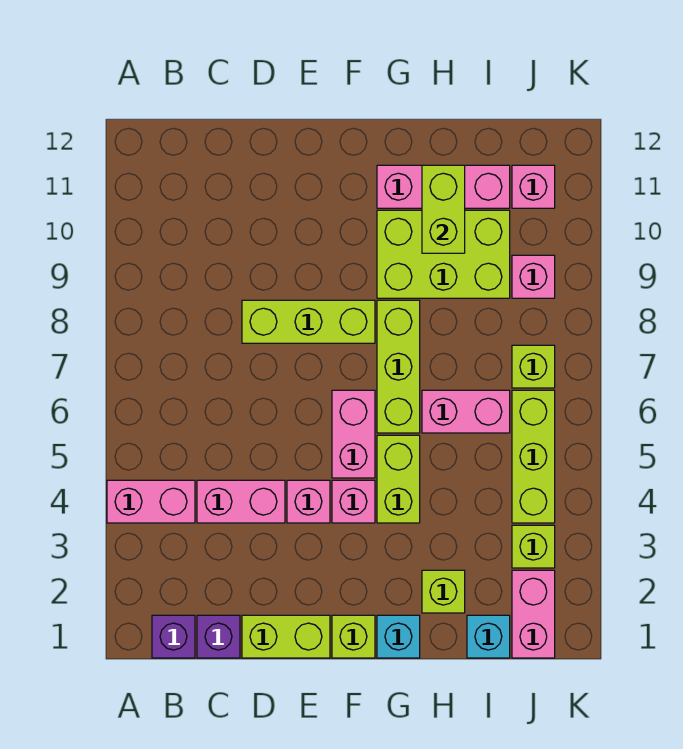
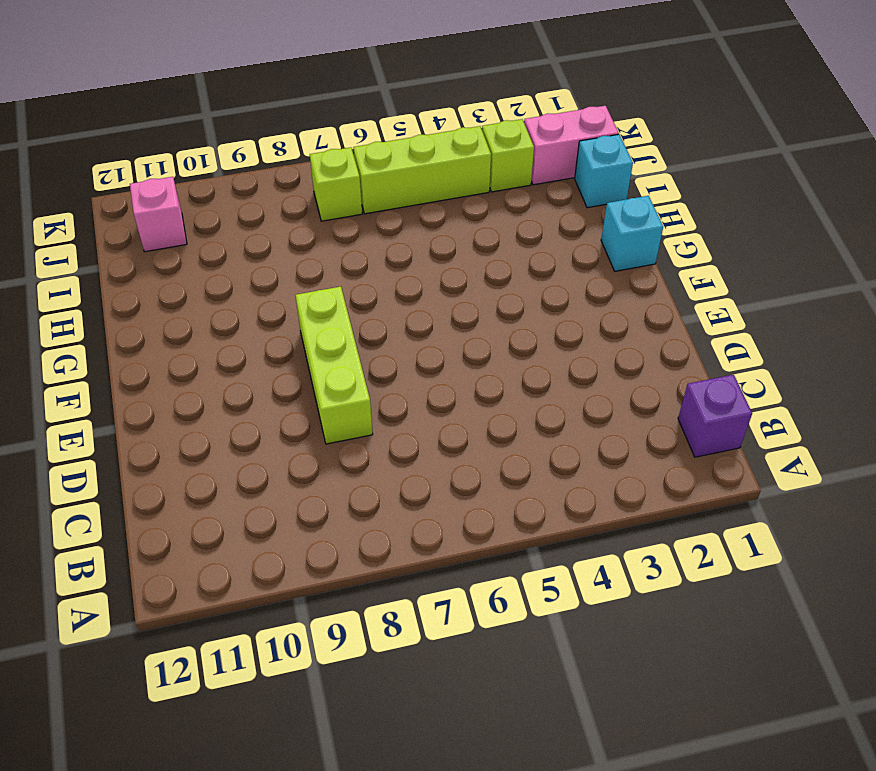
none -> pink brick A4:B4 level 1
none -> purple brick C1 level 1
none -> pink brick C4:D4 level 1

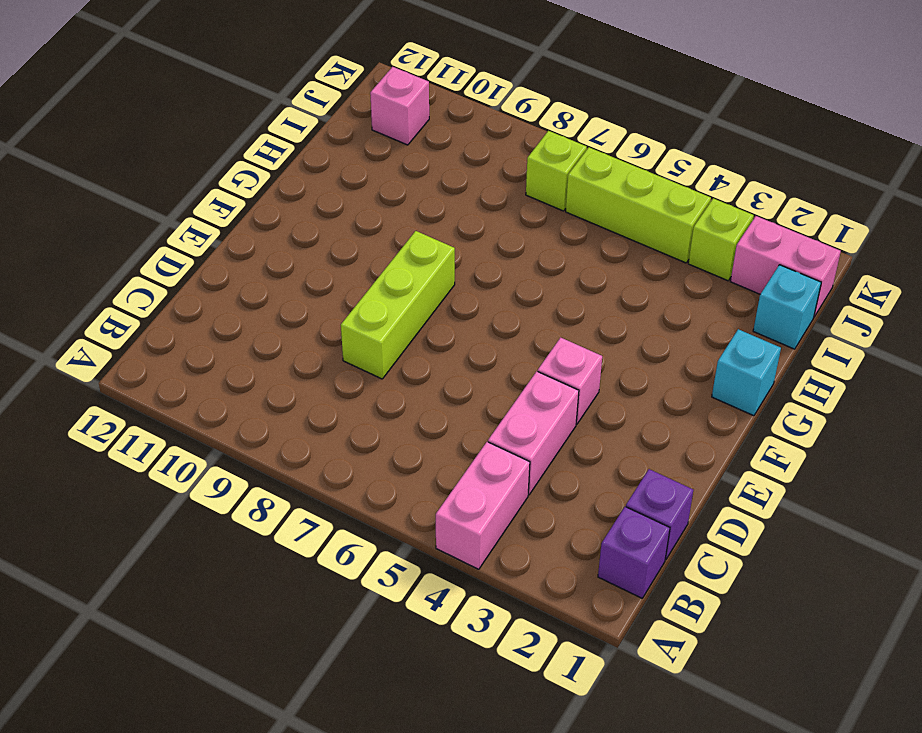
none -> lime brick D1:E1 level 1
none -> lime brick F1 level 1
none -> pink brick F4 level 1

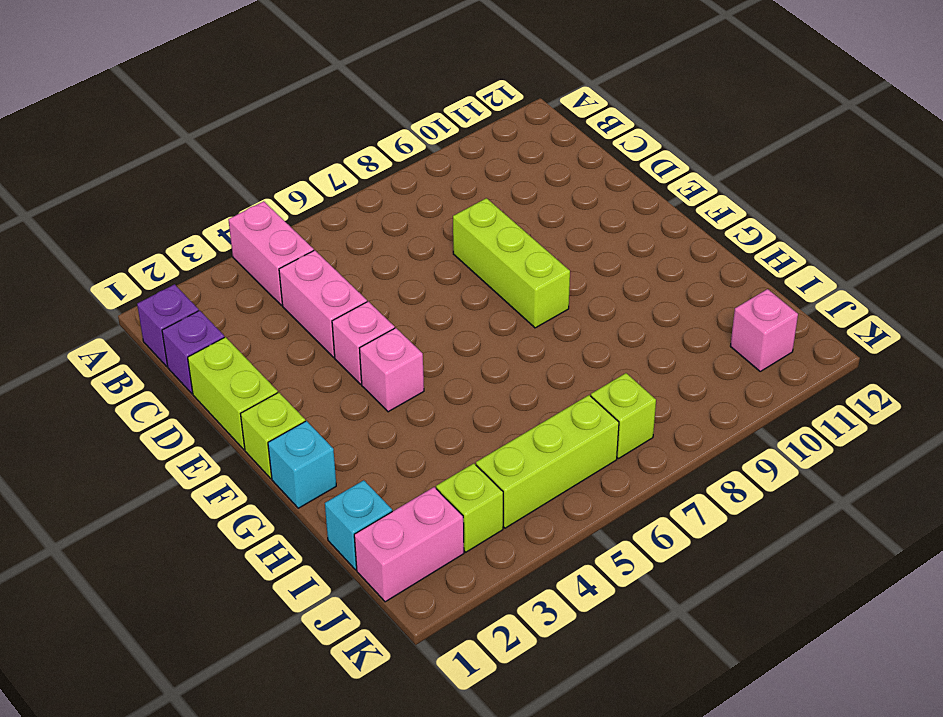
none -> pink brick F5:F6 level 1
none -> lime brick G4:G5 level 1
none -> lime brick G6:G8 level 1

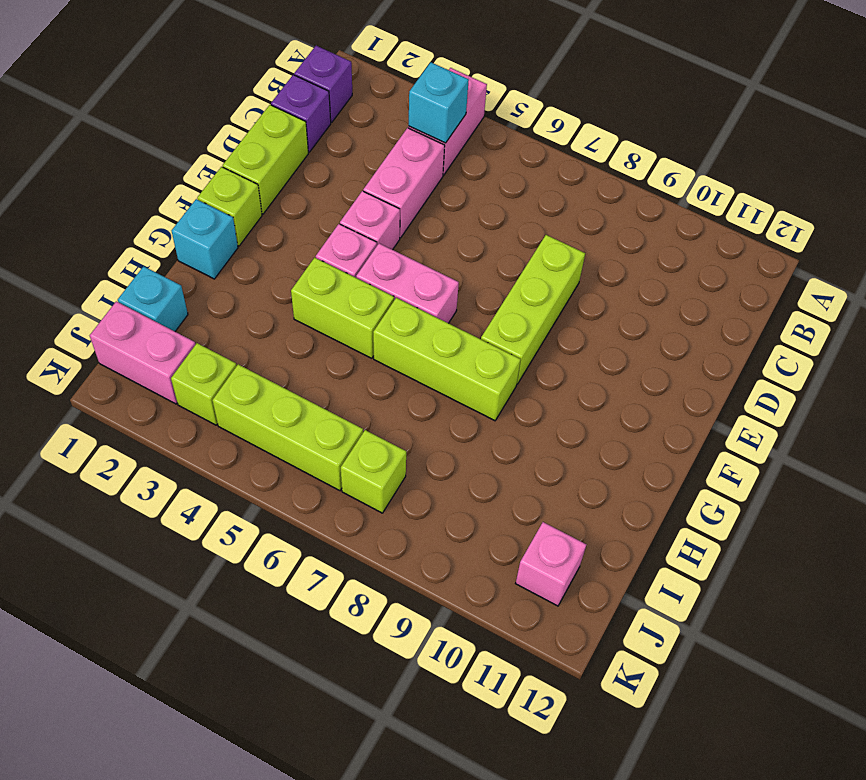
cyan brick B4 level 2 -> none
none -> lime brick G9:I10 level 1
none -> pink brick G11:I11 level 1
none -> lime brick H2 level 1

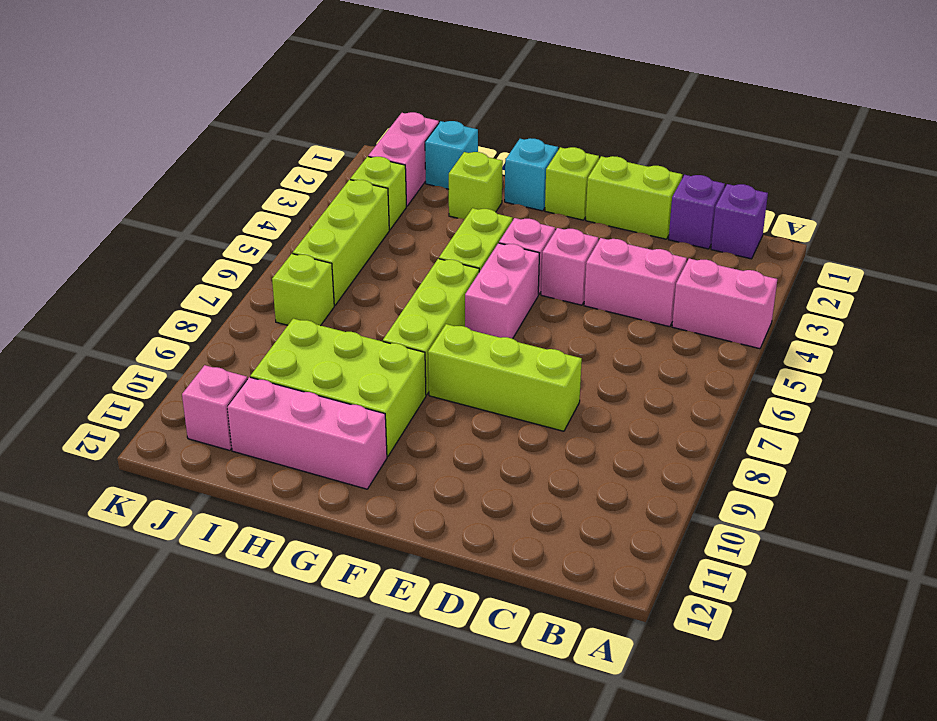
none -> pink brick H6:I6 level 1
none -> pink brick J9 level 1
none -> lime brick H10:H11 level 2

